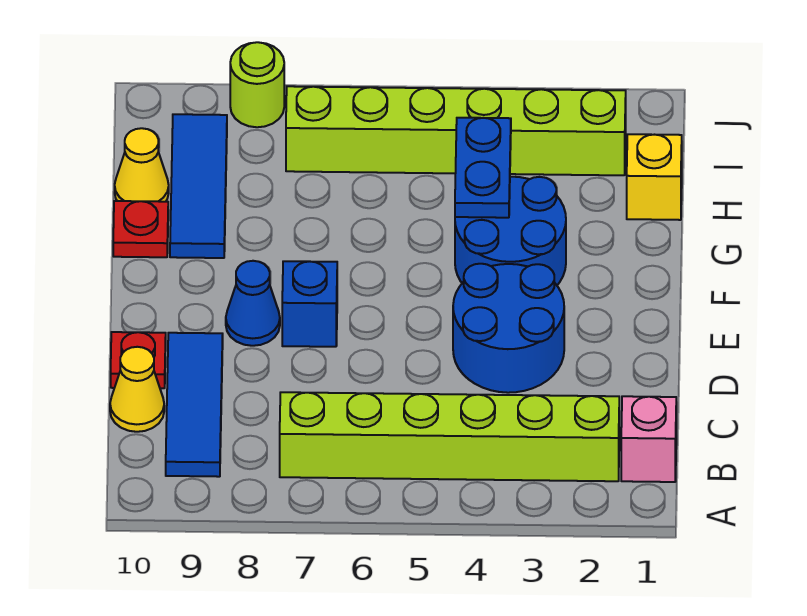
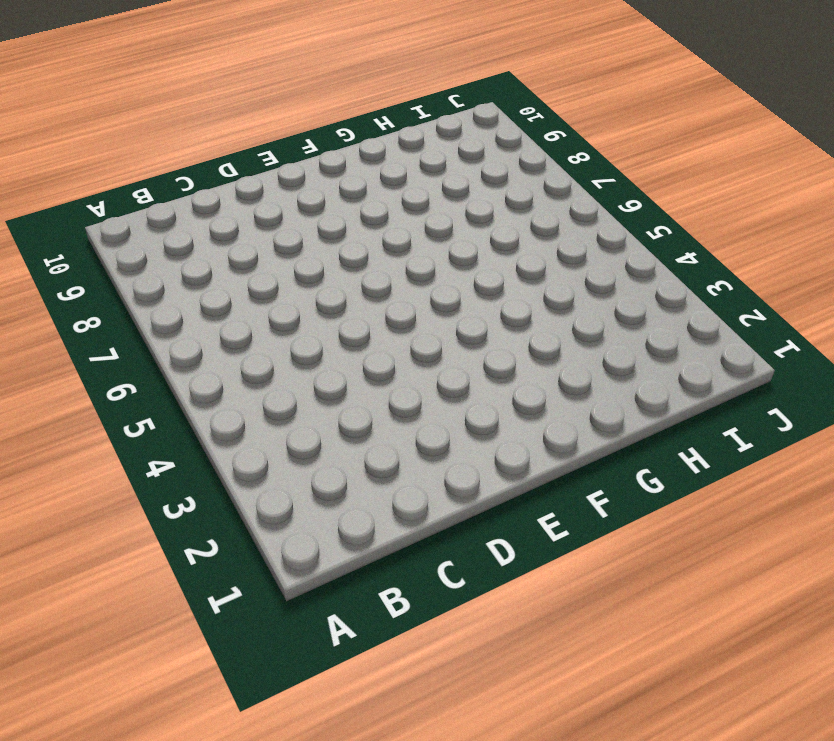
none -> pink brick B1 level 1
none -> lime brick B2:B7 level 1
none -> blue tile B9:D9 level 1

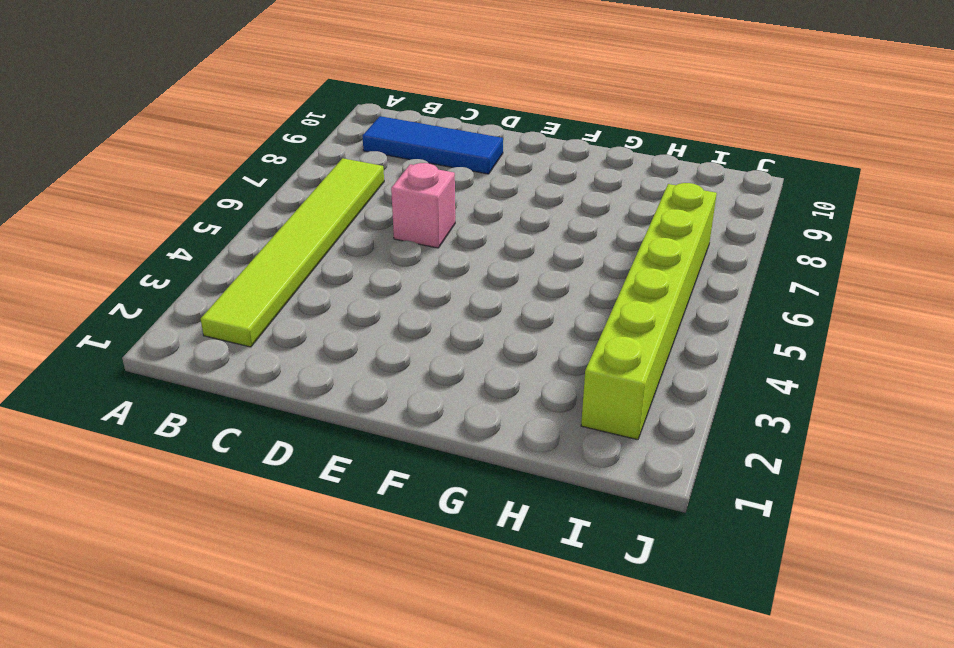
lime tile B2:B7 level 1 -> lime brick B2:B7 level 1
pink brick D6 level 1 -> pink brick B1 level 1
none -> yellow cone C10 level 1
none -> blue round brick D3:E4 level 1
none -> red plate D10 level 1

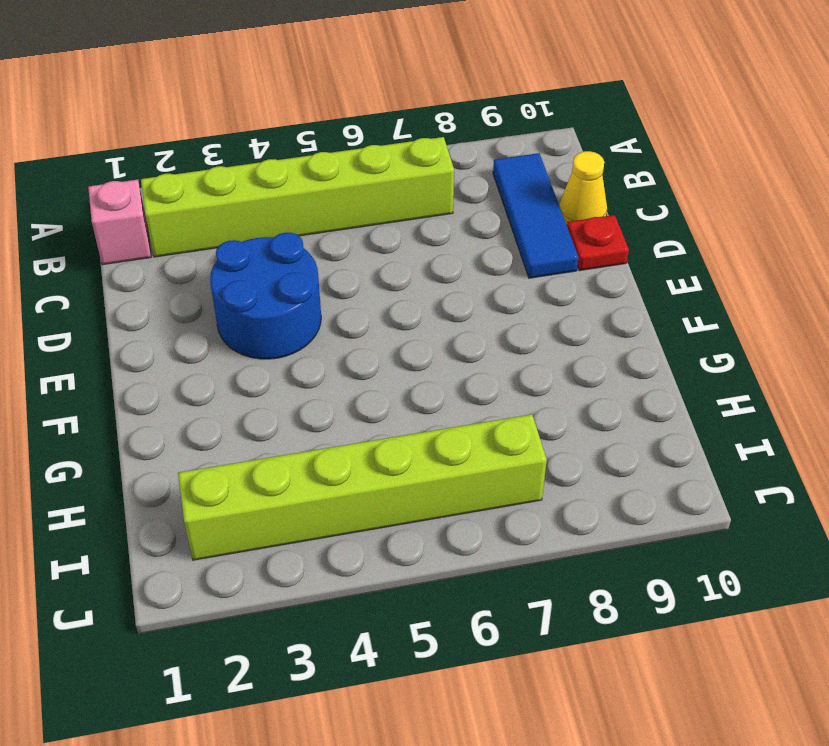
none -> blue brick E7 level 1
none -> blue cone E8 level 1
none -> blue round brick F3:G4 level 1

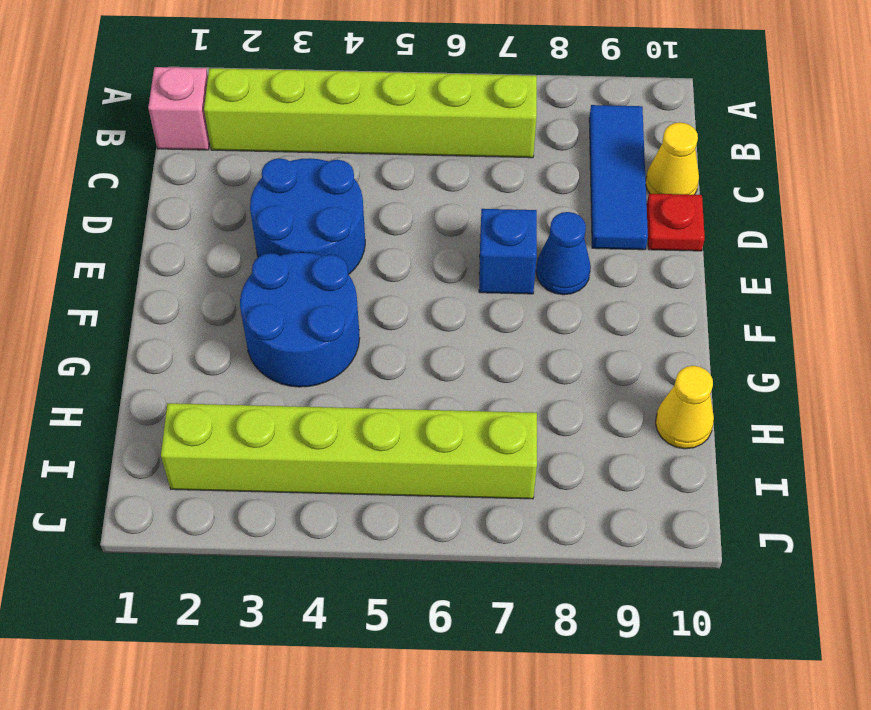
none -> blue tile G9:I9 level 1
none -> red plate G10 level 1
none -> yellow brick H1 level 1

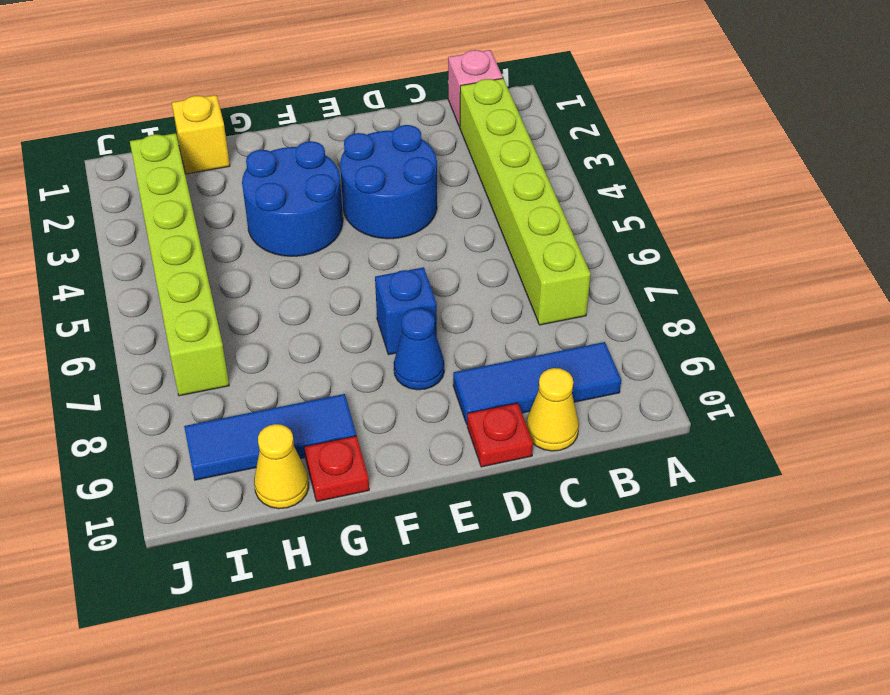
none -> lime round brick J8 level 1
none -> blue plate G4:H4 level 2

